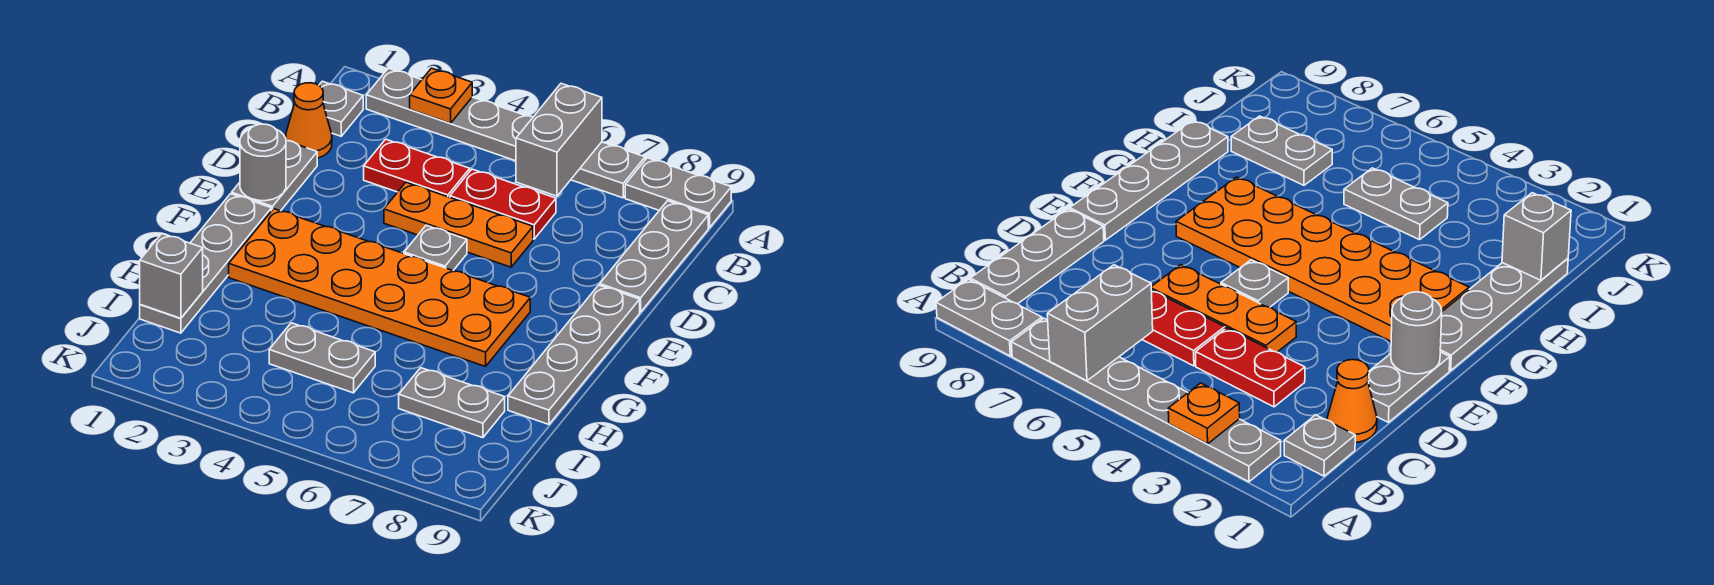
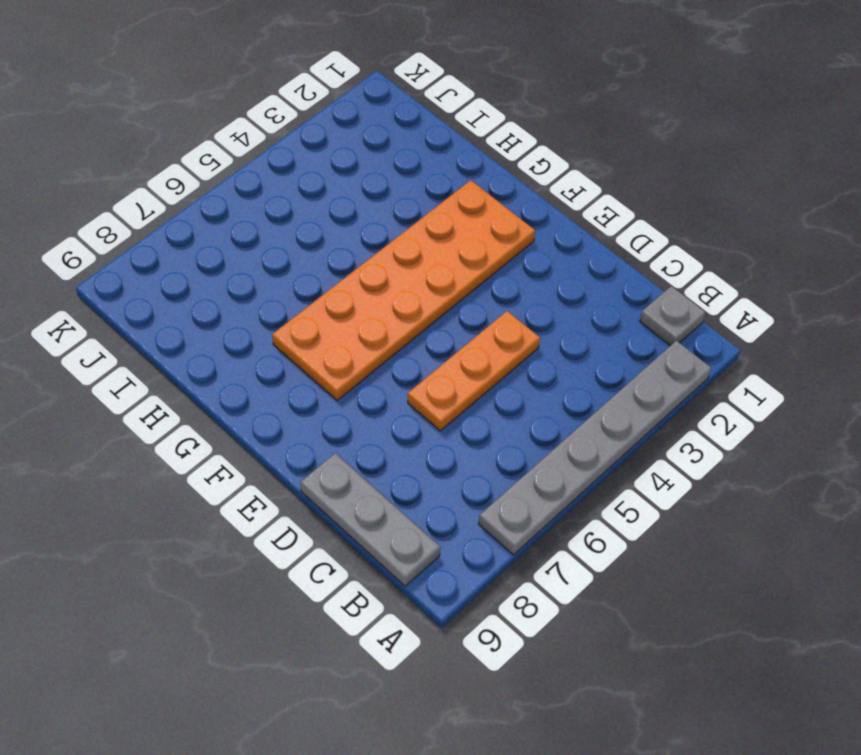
none -> grey plate A8:A9 level 1
none -> orange cone C1 level 1
none -> red plate C3:C4 level 1

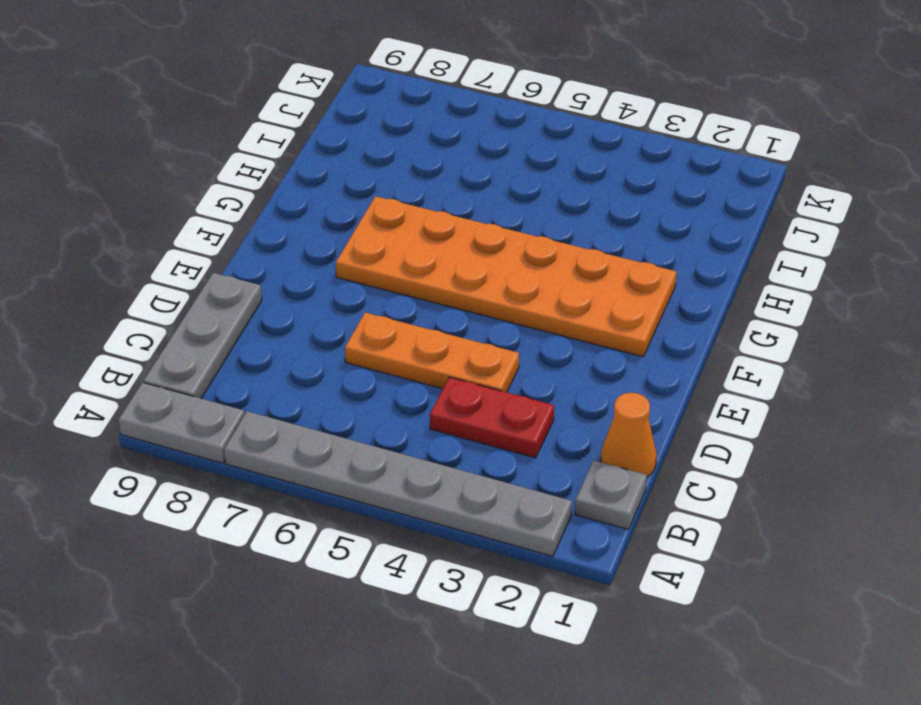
none -> red plate C5:C6 level 1
none -> grey plate D1:E1 level 1
none -> grey plate E5 level 1

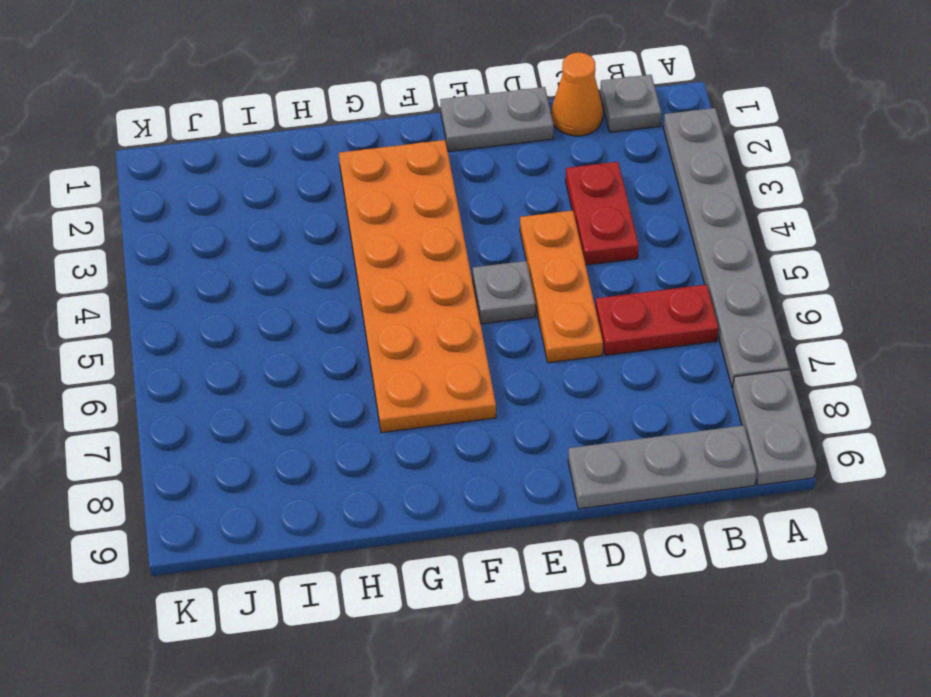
red plate B6:C6 level 1 -> red plate C5:C6 level 1
none -> grey plate E9:H9 level 1
none -> grey plate F1:I1 level 1
none -> grey plate I4:I5 level 1

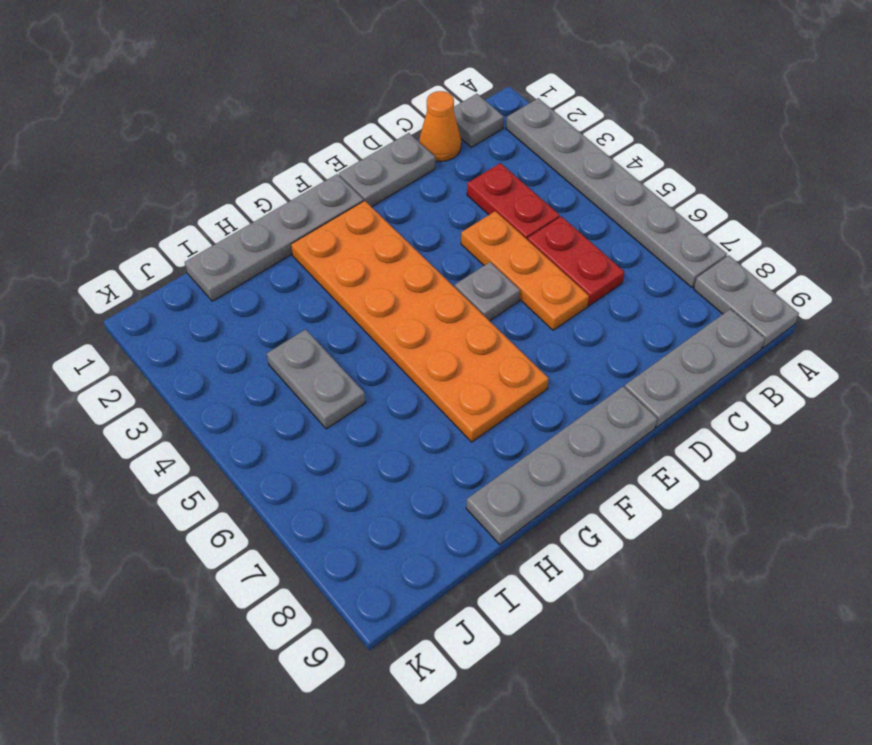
none -> grey plate I7:I8 level 1
none -> orange plate A3 level 2
none -> grey brick A6:B6 level 2

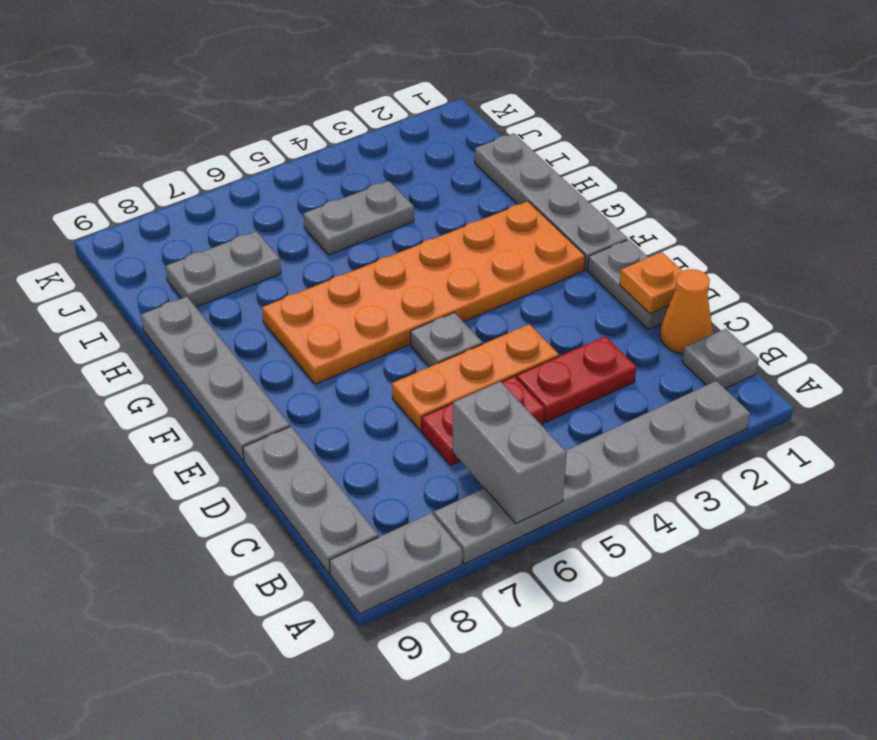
orange plate D1 level 2 -> orange plate A3 level 2
none -> grey round brick E1 level 2
none -> grey brick I1 level 2

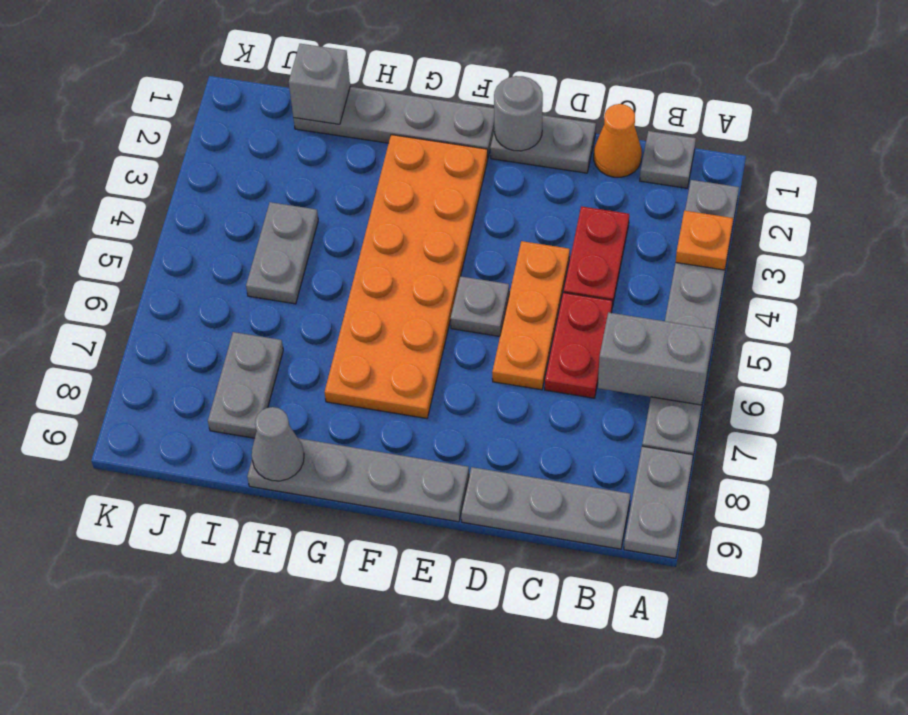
grey cone H9 level 2 -> none

